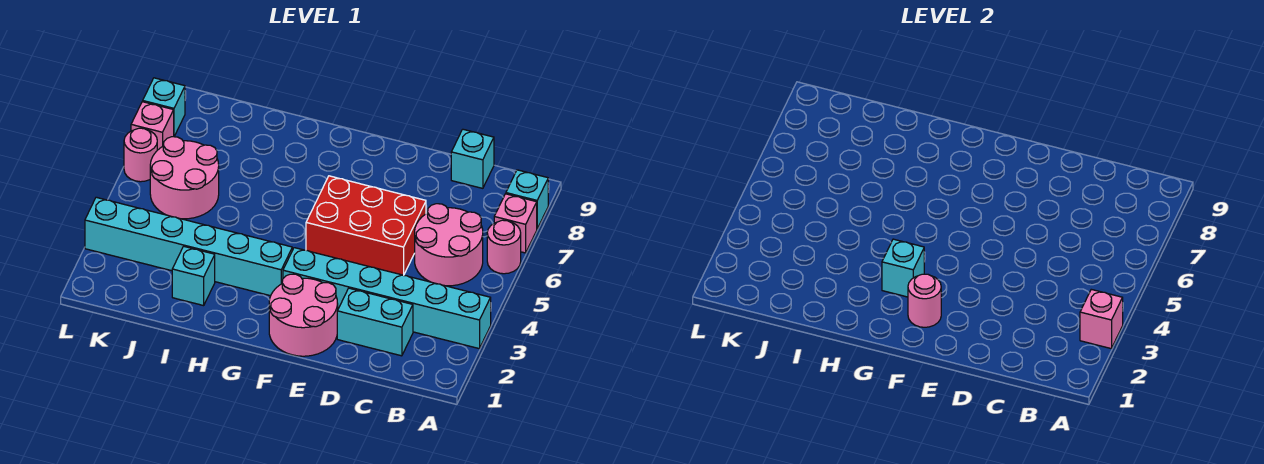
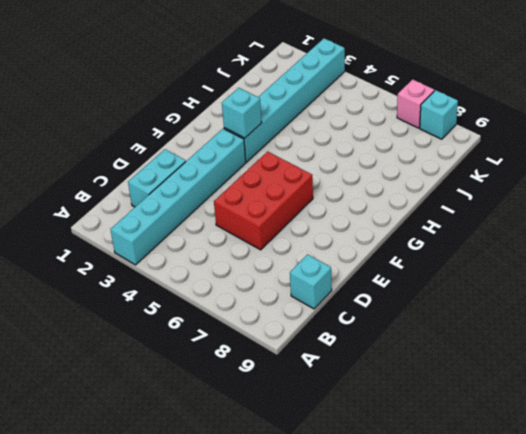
none -> pink round brick A6 level 1
none -> pink brick A7 level 1
none -> cyan brick A8 level 1

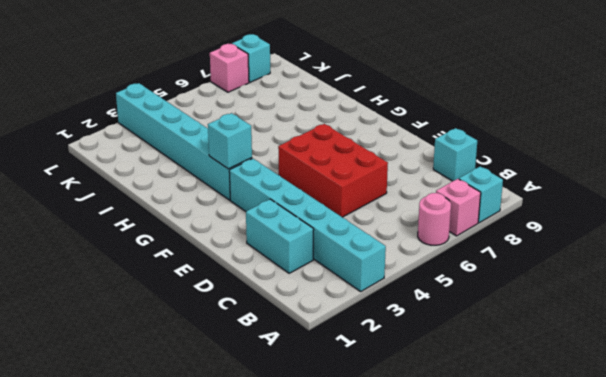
none -> pink round brick B5:C6 level 1
none -> pink round brick E1:F2 level 1
none -> cyan brick I2 level 1

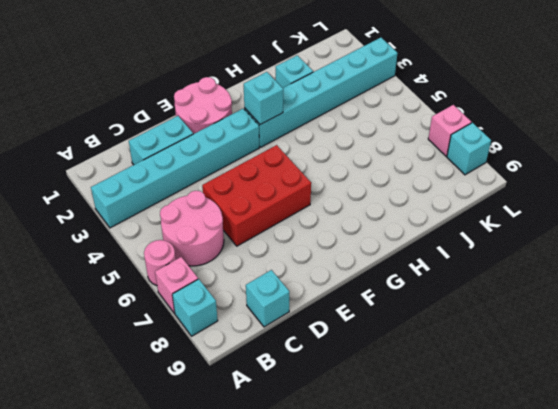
none -> pink round brick J5:K6 level 1
none -> pink round brick L6 level 1
none -> pink brick A3 level 2

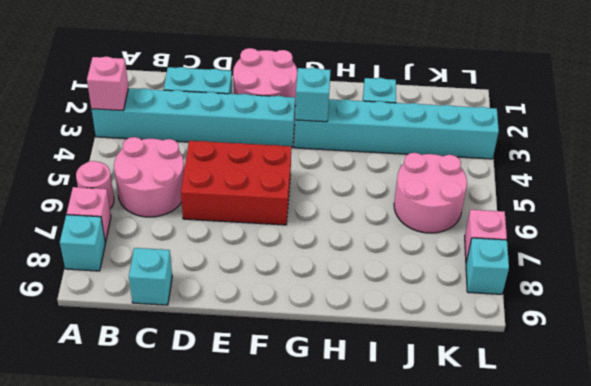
none -> pink round brick L6 level 1
none -> pink round brick F2 level 2

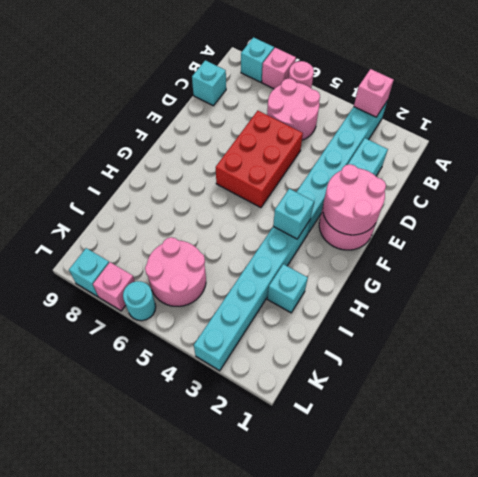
pink round brick E1:F2 level 2 -> pink round brick F2 level 2
cyan round brick L6 level 1 -> pink round brick L6 level 1

